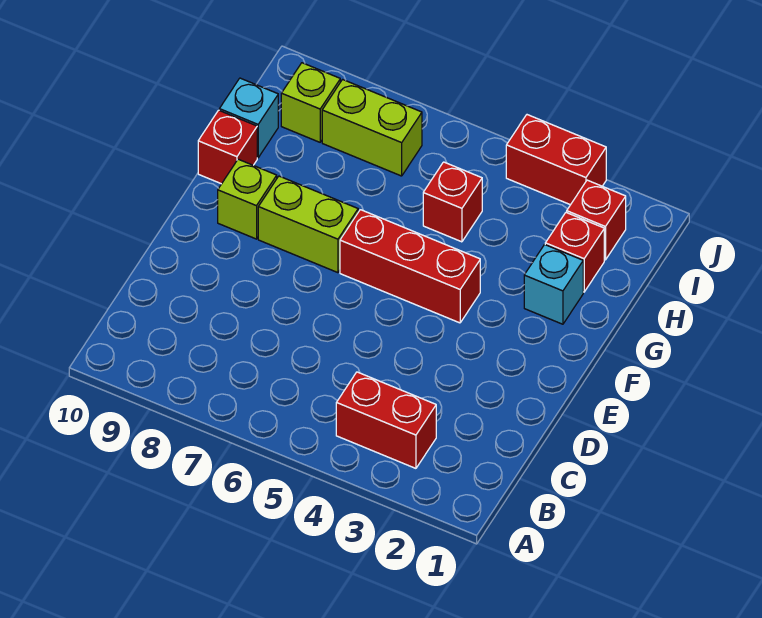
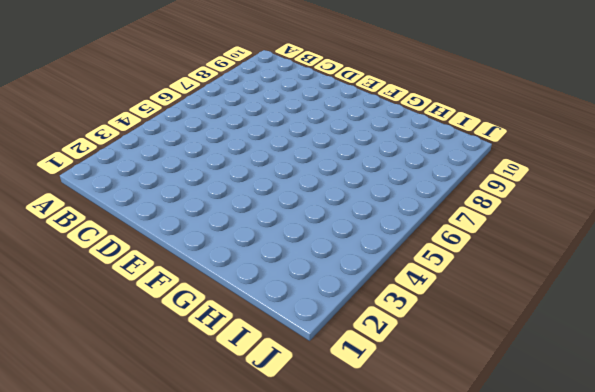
none -> red brick B3:B4 level 1
none -> red brick F4:F6 level 1
none -> lime brick F7:F8 level 1

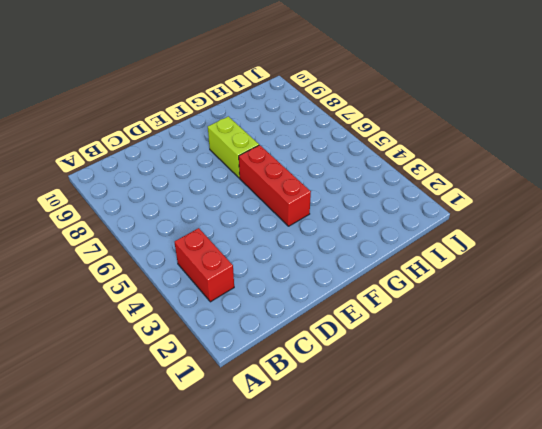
none -> lime brick F9 level 1
none -> cyan brick G2 level 1
none -> red brick G10 level 1

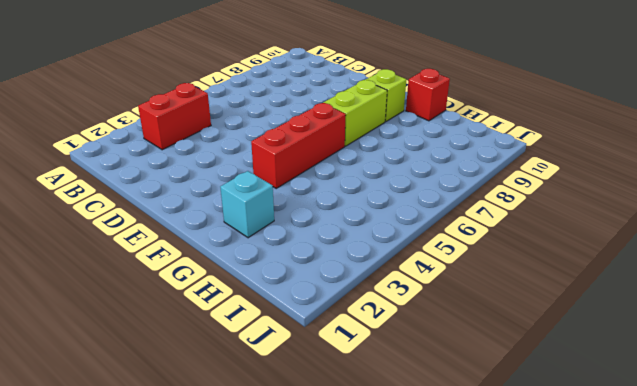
none -> red brick H2 level 1
none -> red brick H5 level 1
none -> cyan brick H10 level 1

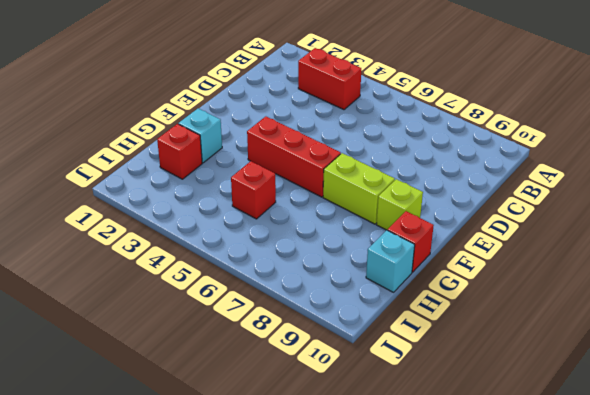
none -> red brick I2 level 1
none -> lime brick I7:I8 level 1
none -> lime brick I9 level 1

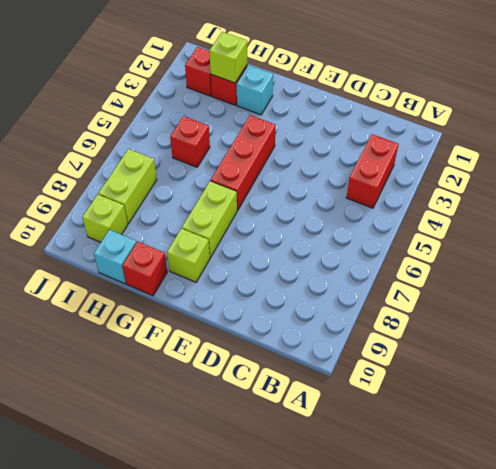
lime brick H2 level 2 -> none
none -> red brick J3:J4 level 1

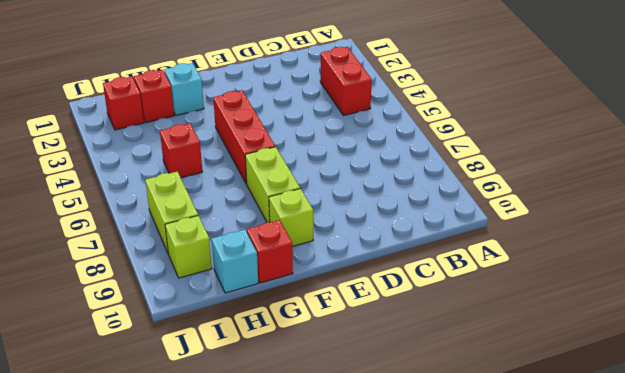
none -> red brick J3:J4 level 1

